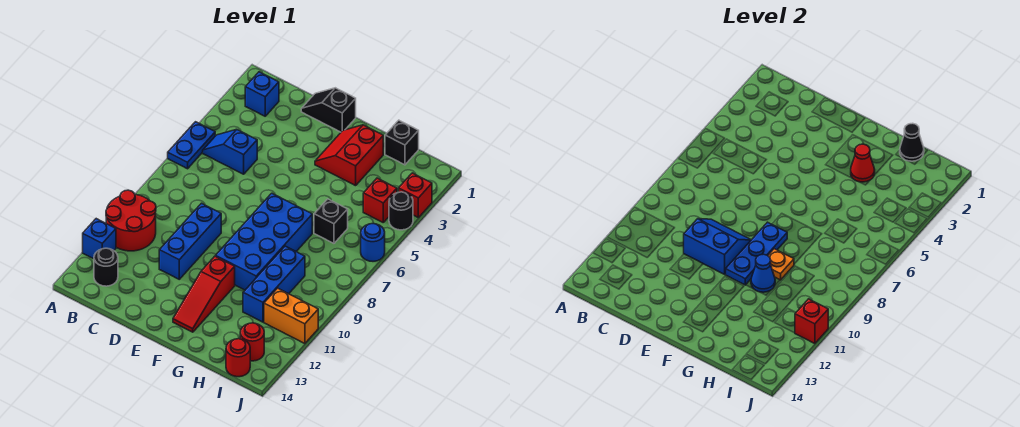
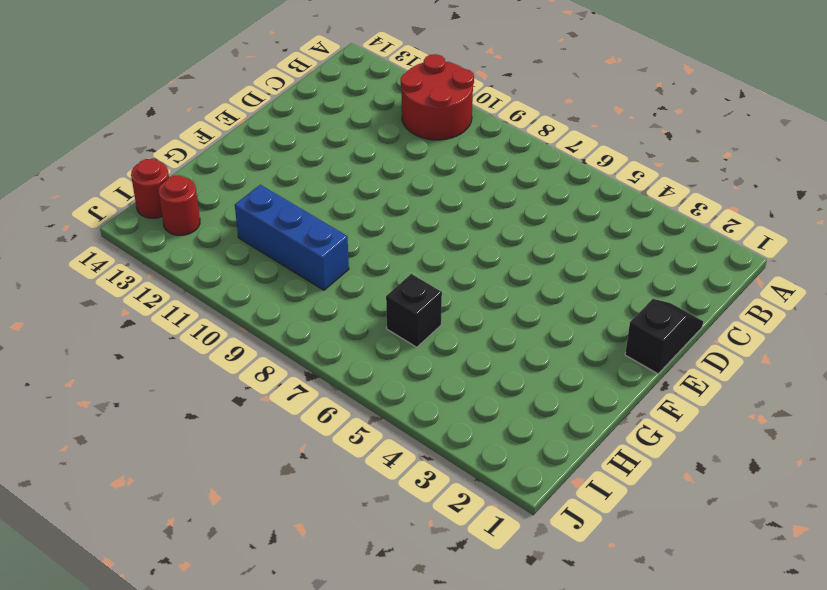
none -> blue plate A5:A6 level 1
none -> blue brick A12 level 1
none -> blue brick B2 level 1

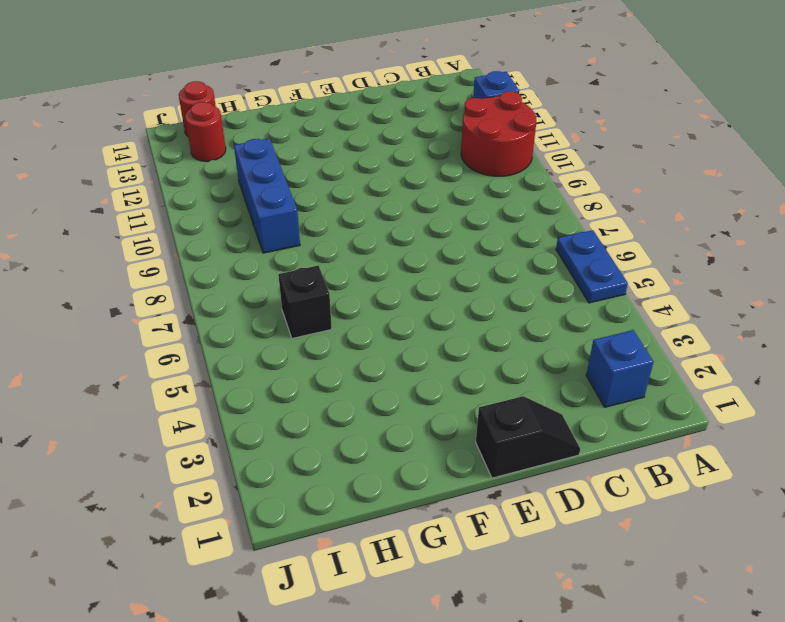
none -> blue slope B5:C5 level 1 top C
none -> black round brick B13 level 1
none -> blue brick D9:D11 level 1

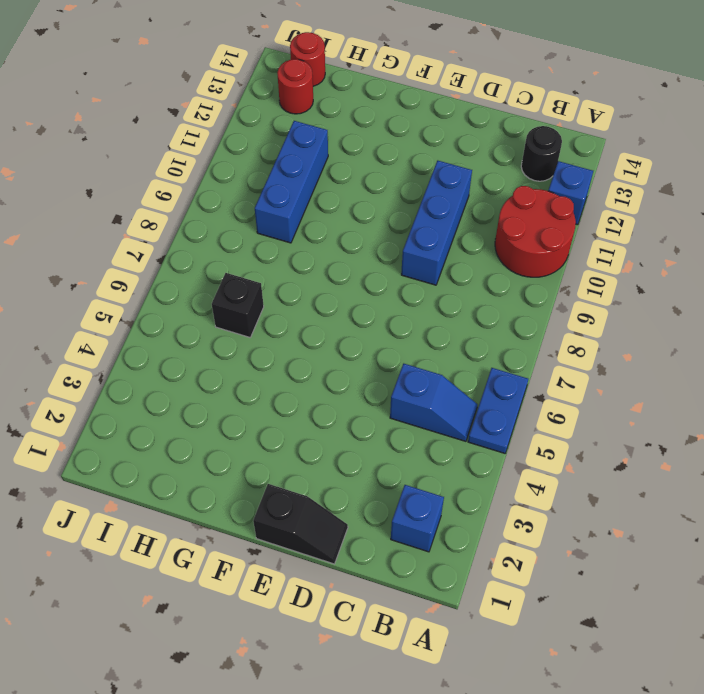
none -> red slope F2:G3 level 1 top G
none -> blue brick F7:G10 level 1
none -> red slope F11:F13 level 1 top 11

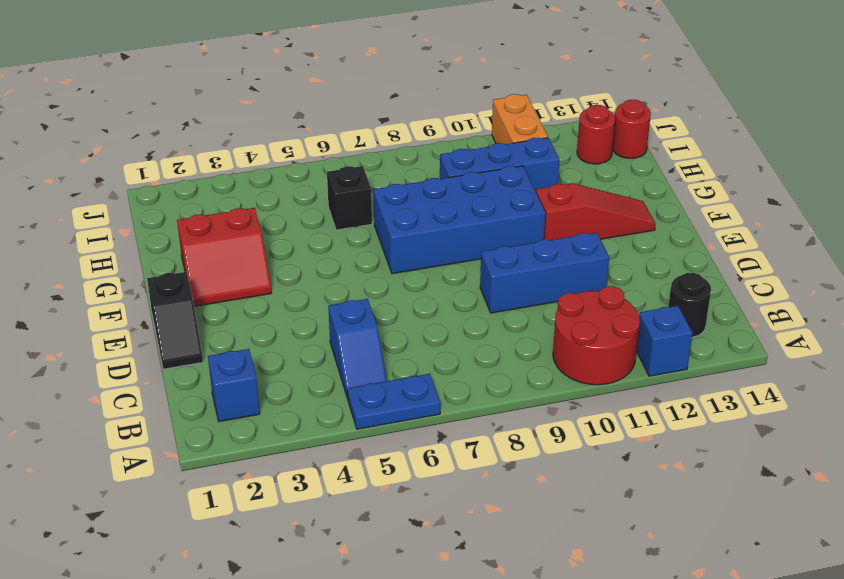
none -> black brick H1 level 1
none -> red brick I4 level 1
none -> red brick J3 level 1

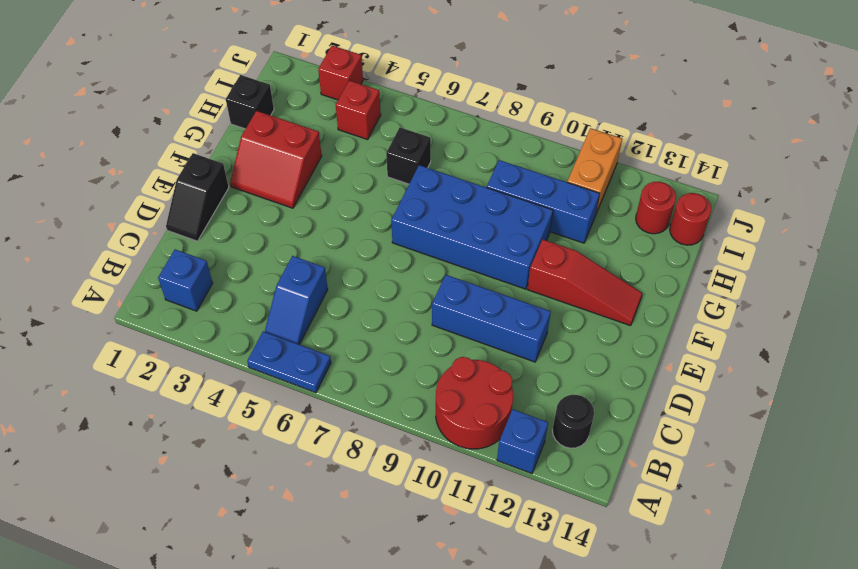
none -> black round brick J4 level 1
none -> blue round brick J6 level 1
none -> blue slope D9:E10 level 2 top 10

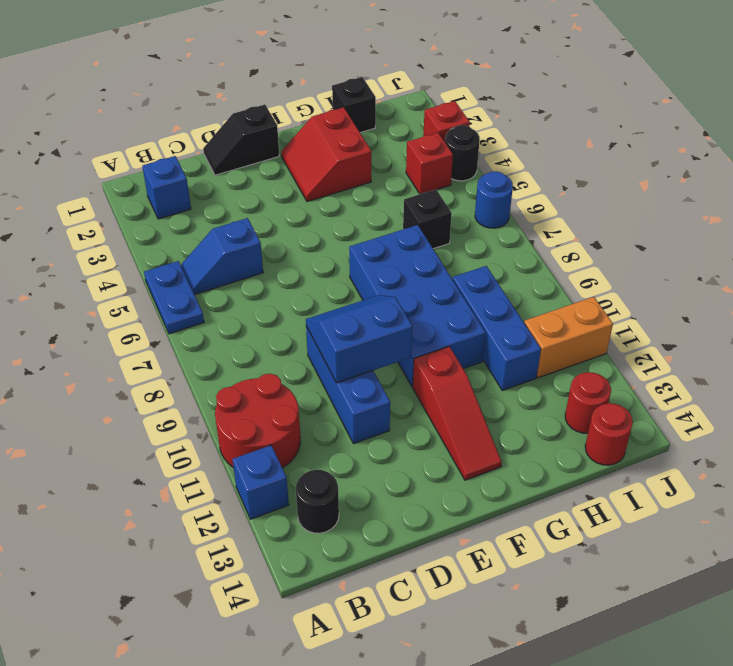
none -> blue plate F8:F10 level 2
none -> red cone G3 level 2
none -> orange plate G9 level 2

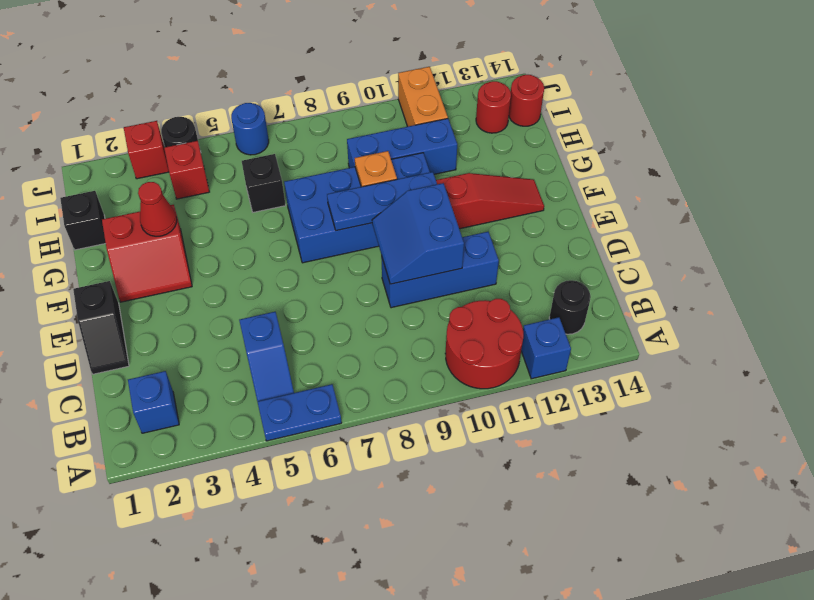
none -> blue cone G10 level 2
none -> black cone H1 level 2
none -> red brick J11 level 2

